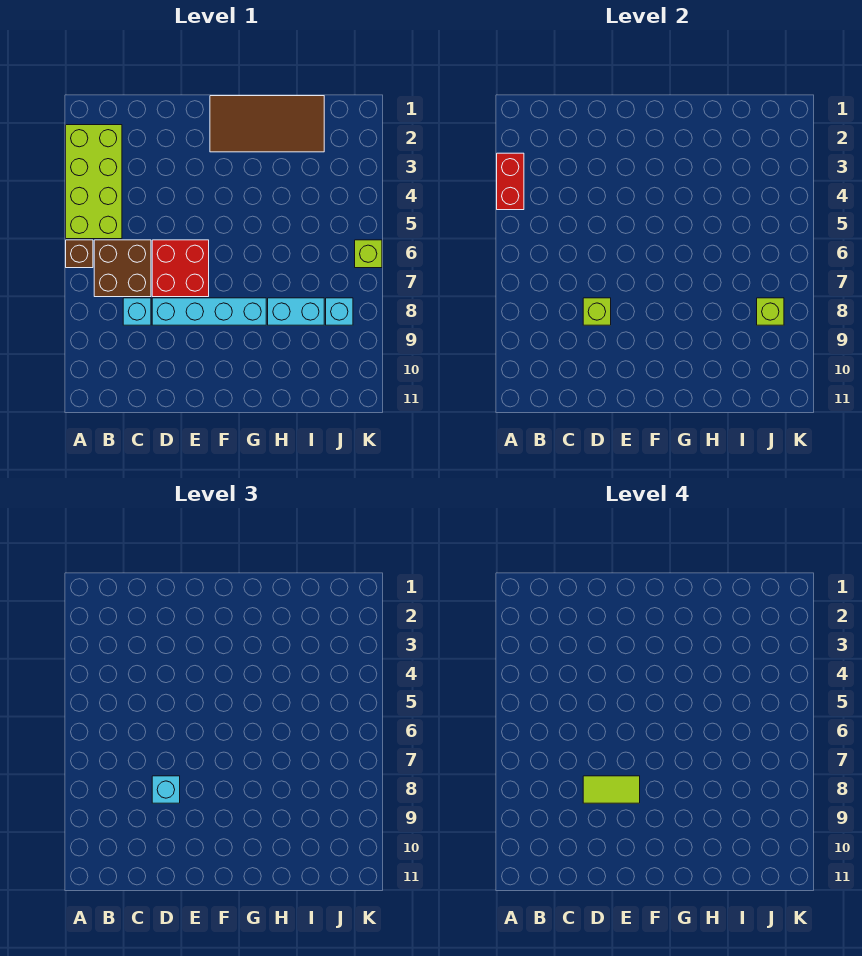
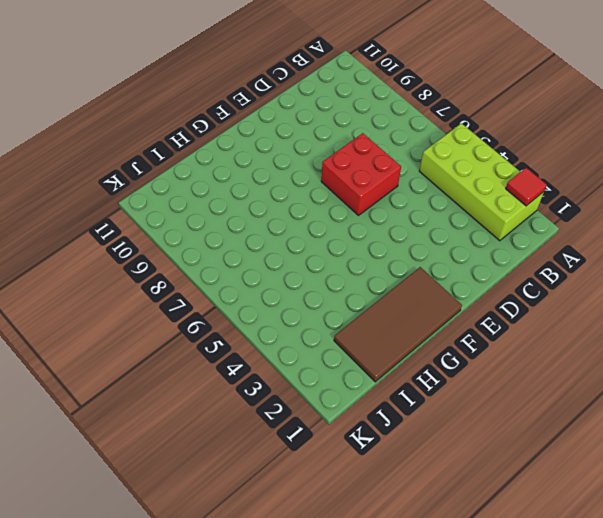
red tile A2 level 2 -> none
none -> brown brick A6 level 1
none -> brown brick B6:C7 level 1
none -> cyan brick C8 level 1

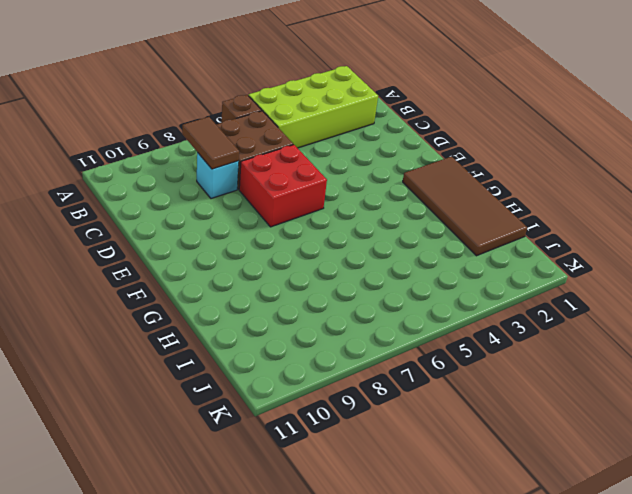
brown tile B8:C8 level 2 -> none
none -> cyan brick D8:G8 level 1
none -> cyan brick H8:I8 level 1
none -> cyan brick J8 level 1

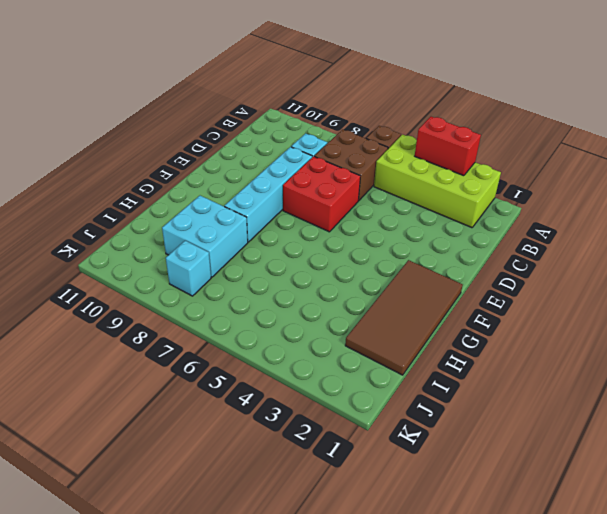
cyan brick H8:I9 level 1 -> cyan brick H8:I8 level 1
none -> lime brick K6 level 1
none -> lime brick D8 level 2
none -> lime brick J8 level 2

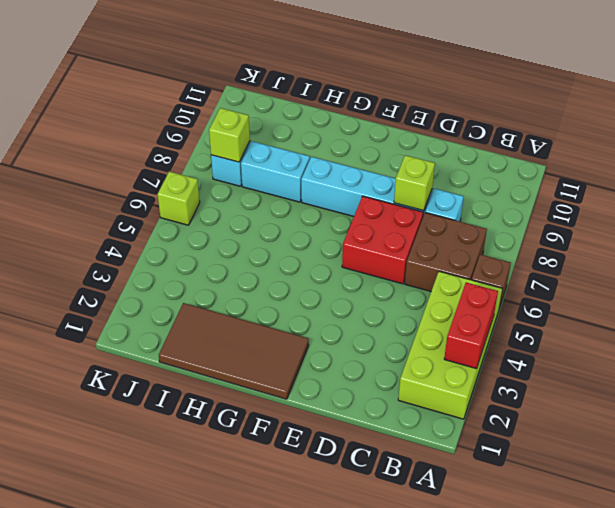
none -> cyan brick D8 level 3
none -> lime tile D8:E8 level 4

